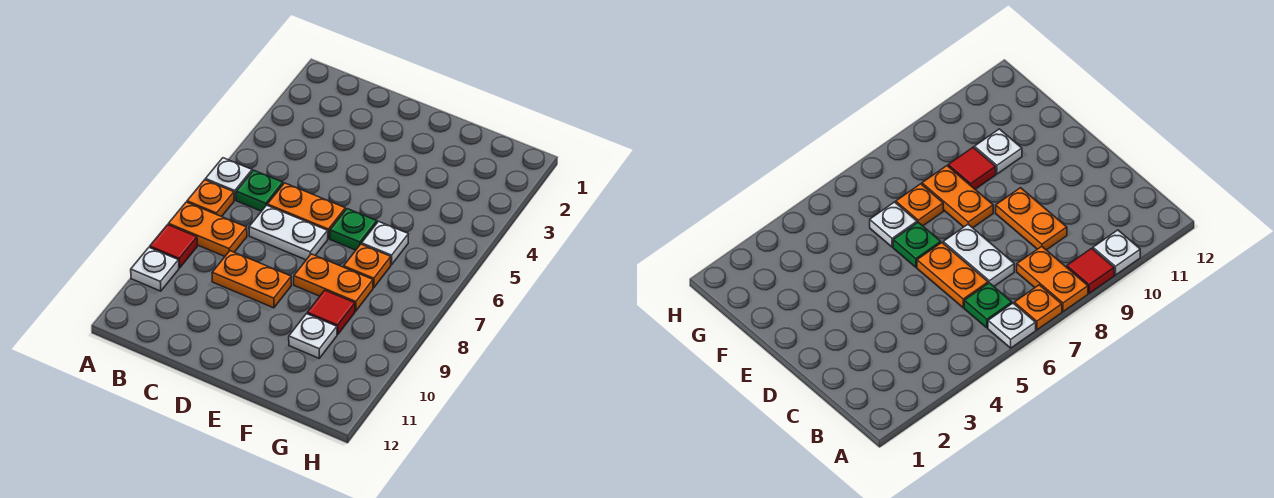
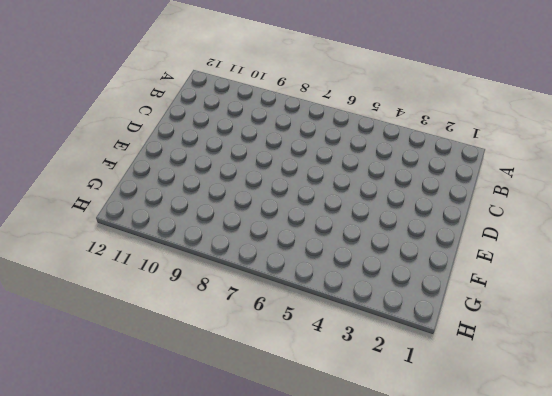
none -> white plate A6 level 1
none -> orange plate A7 level 1
none -> orange plate A8:B8 level 1

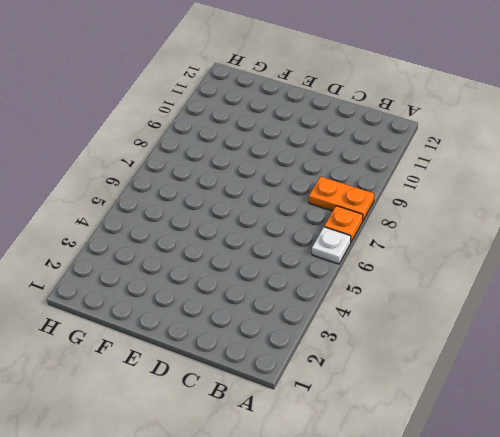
none -> red tile A9 level 1
none -> white plate A10 level 1
none -> green plate B6 level 1

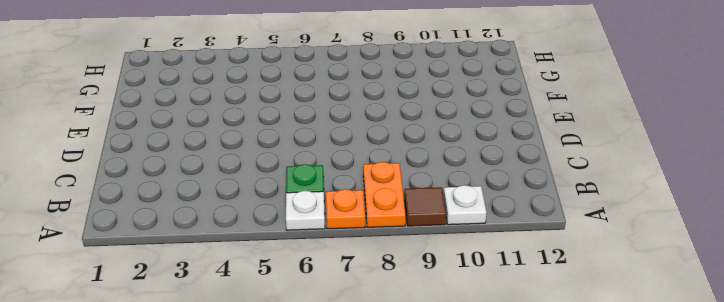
brown tile A9 level 1 -> red tile A9 level 1
none -> orange plate C6:D6 level 1
none -> white plate C7:D7 level 1
none -> orange plate C9:D9 level 1

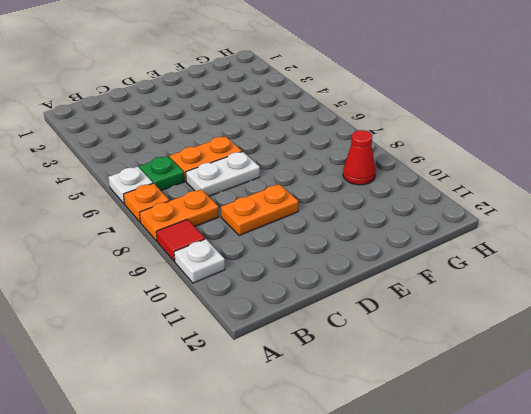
red cone G9 level 1 -> none
none -> green plate E6 level 1
none -> orange plate E8:F8 level 1
none -> white plate F6 level 1

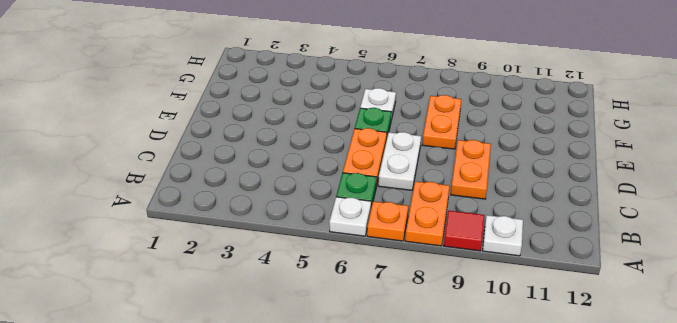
none -> orange plate F7 level 1
none -> red tile F9 level 1
none -> white plate F10 level 1

